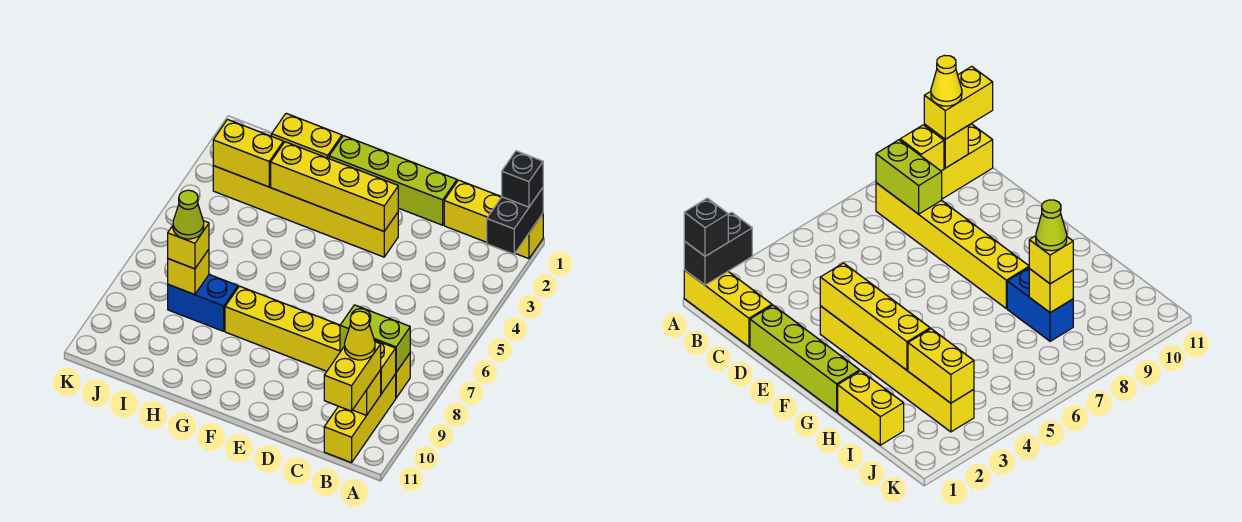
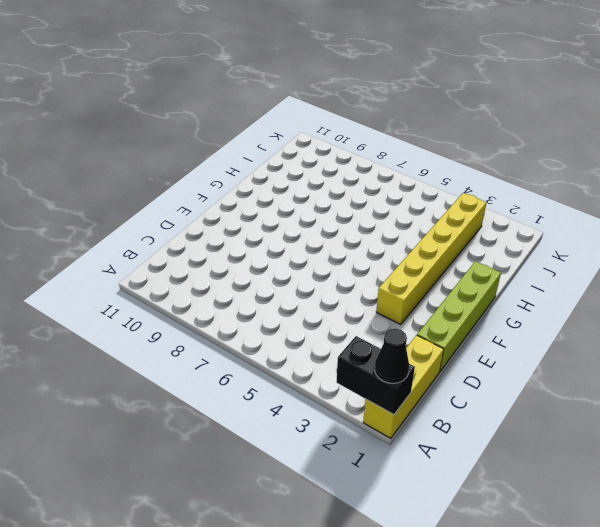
black cone A1 level 3 -> black brick A1 level 3
none -> yellow brick B8:G8 level 1
none -> yellow brick B9:B11 level 1
none -> yellow brick H1:I1 level 1

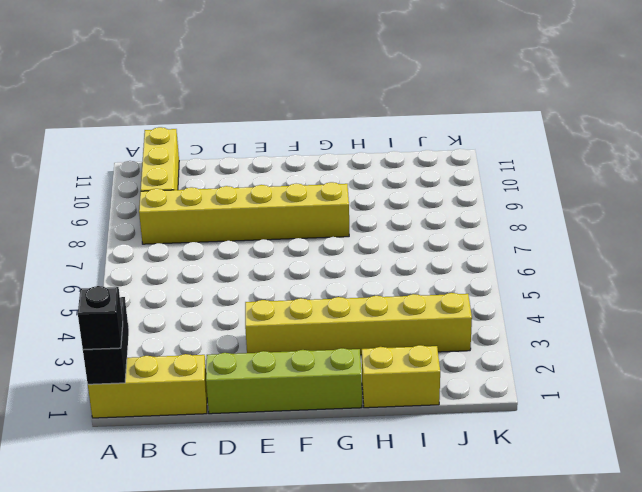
none -> blue brick H8:I8 level 1
none -> lime brick B8:C8 level 2
none -> yellow brick B9 level 2

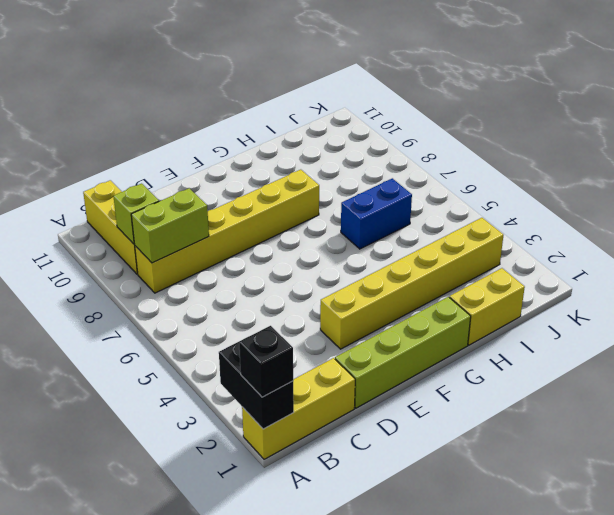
lime brick B9 level 2 -> yellow brick B9 level 2
blue brick H6:I6 level 1 -> blue brick H8:I8 level 1
none -> yellow brick B10 level 2
none -> yellow brick E3:H3 level 2
none -> yellow brick I3:J3 level 2

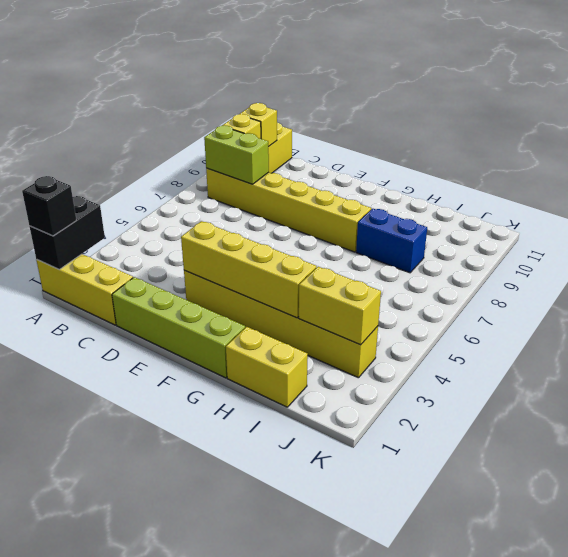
none -> yellow brick I8 level 2
none -> yellow brick B10:B11 level 3
none -> yellow brick I8 level 3

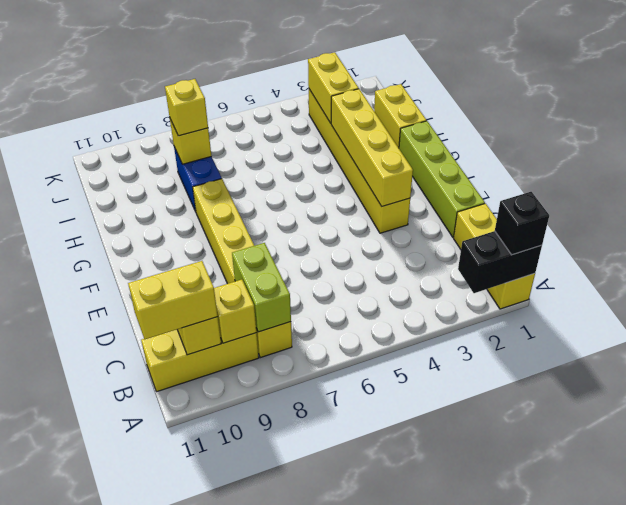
none -> yellow cone B10 level 4
none -> lime cone I8 level 4

